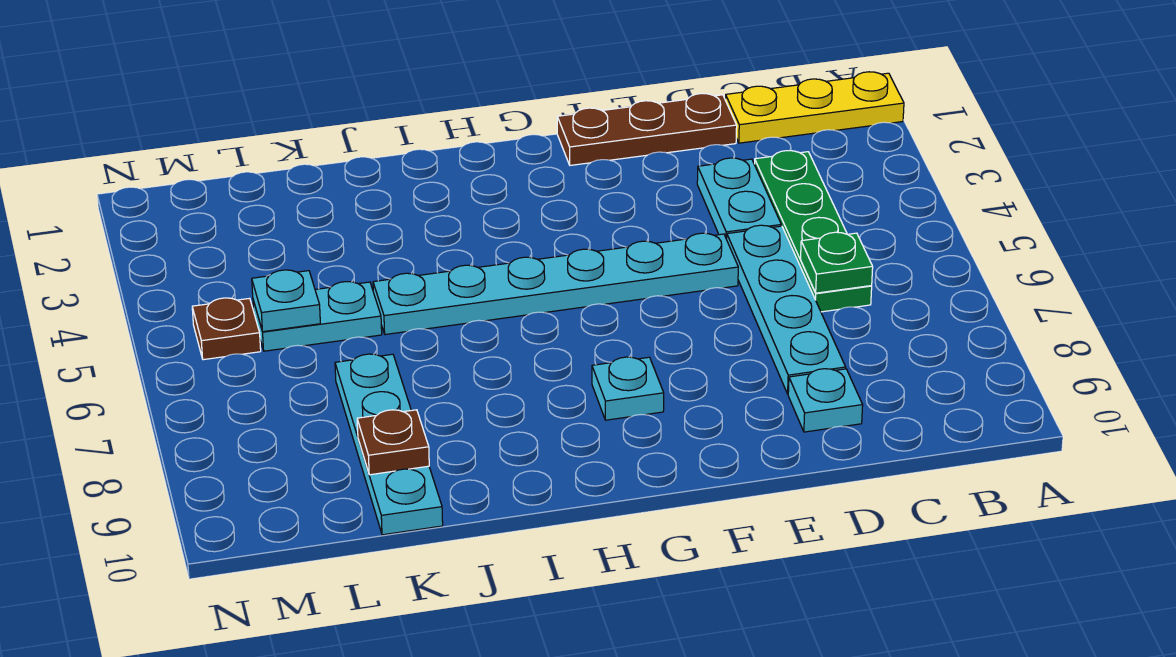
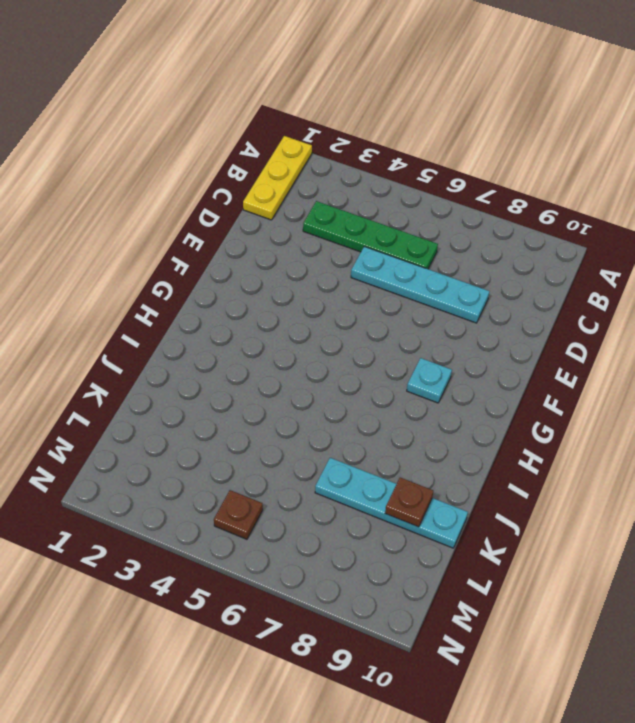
none -> brown plate D1:F1 level 1
none -> cyan plate D3:D4 level 1
none -> cyan plate D9 level 1

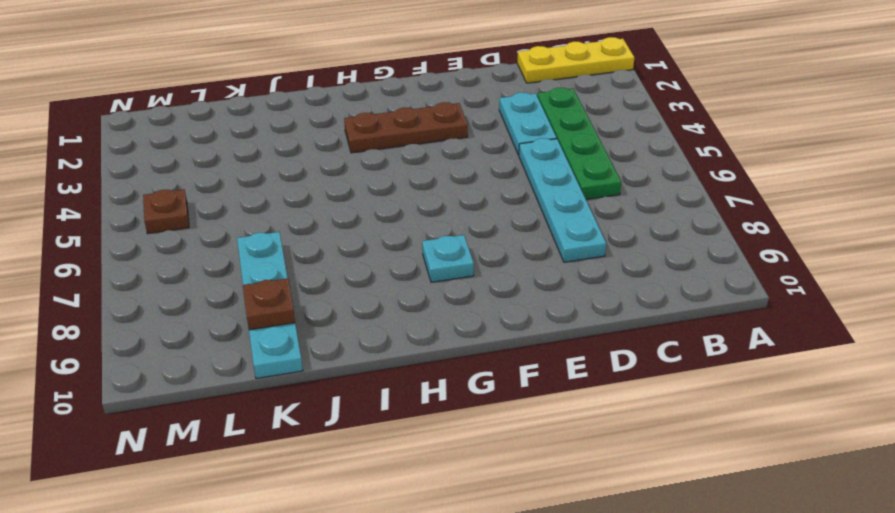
brown plate F3:H3 level 1 -> brown plate D1:F1 level 1
none -> cyan plate D9 level 1
none -> cyan plate E5:J5 level 1
none -> cyan plate K5:L5 level 1

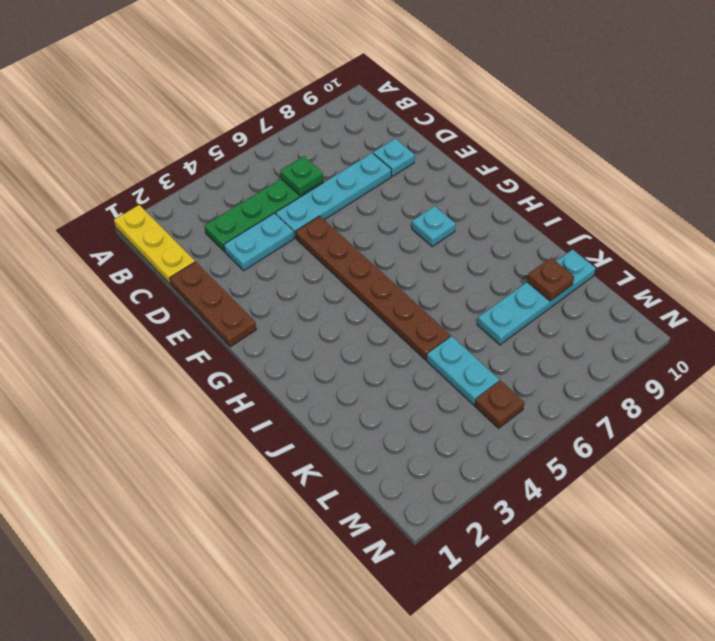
brown plate E5:J5 level 1 -> cyan plate E5:J5 level 1
none -> cyan plate L5 level 2

